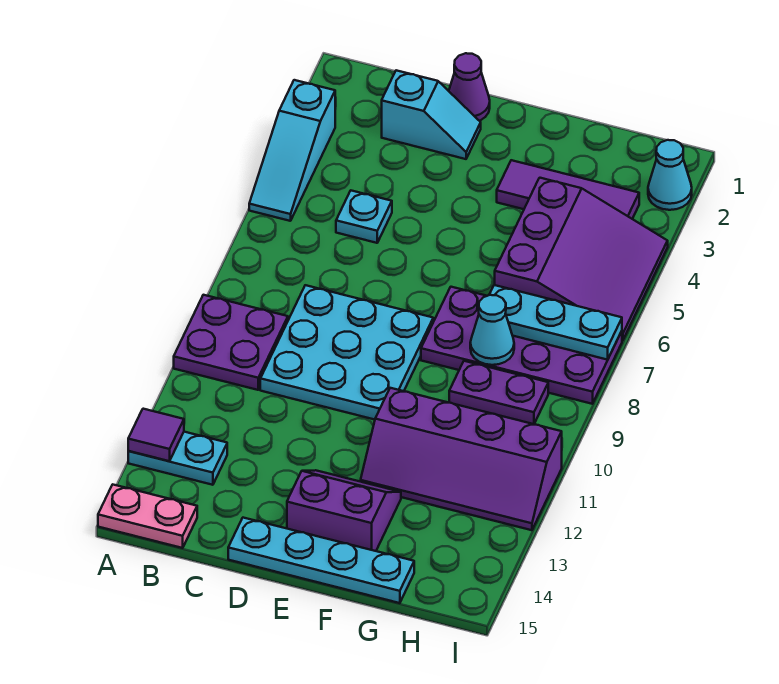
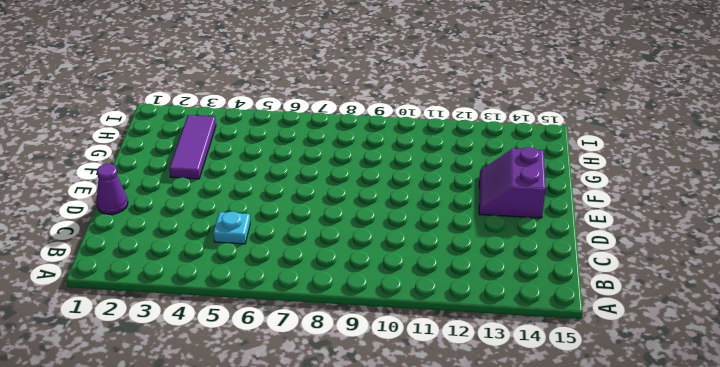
none -> cyan slope A3:A5 level 1 top 3
none -> purple plate A9:B10 level 1
none -> cyan plate A13:B13 level 1

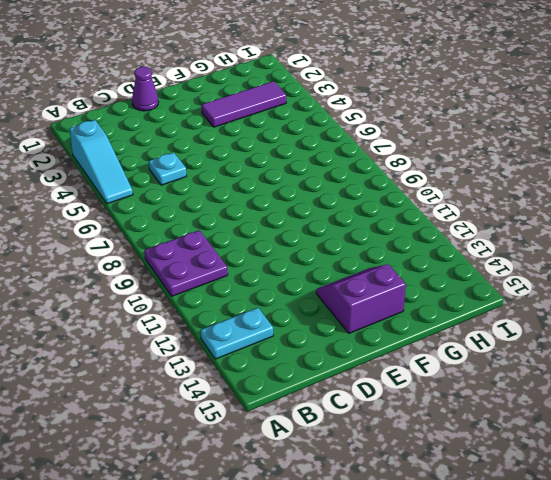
none -> pink plate A15:B15 level 1
none -> cyan slope C2:D2 level 1 top C
none -> cyan plate C8:E10 level 1

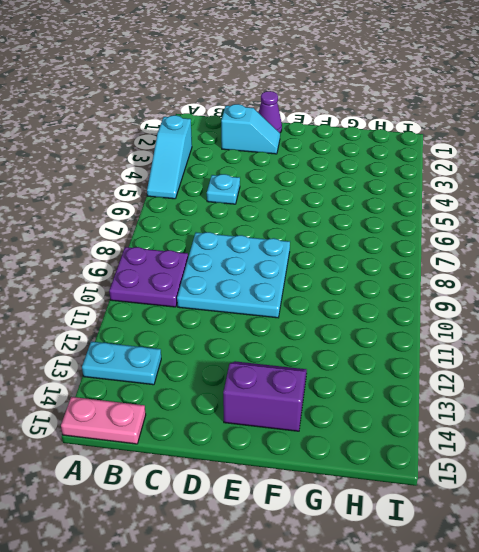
none -> cyan plate D15:G15 level 1
none -> purple tile F3:H3 level 1
none -> purple plate F7:I8 level 1

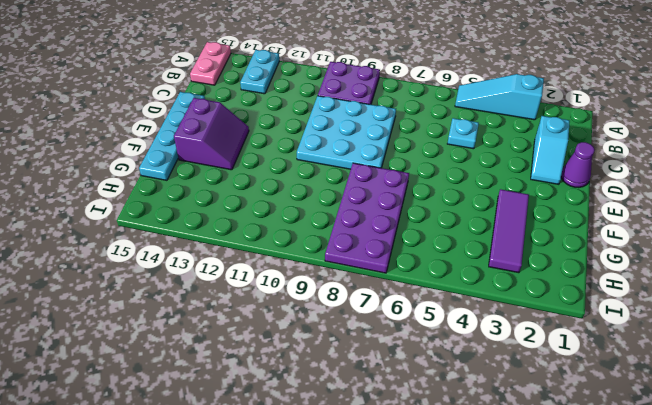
none -> purple slope F11:I12 level 1 top 11
none -> purple slope G4:I6 level 1 top G
none -> purple plate G9:H9 level 1

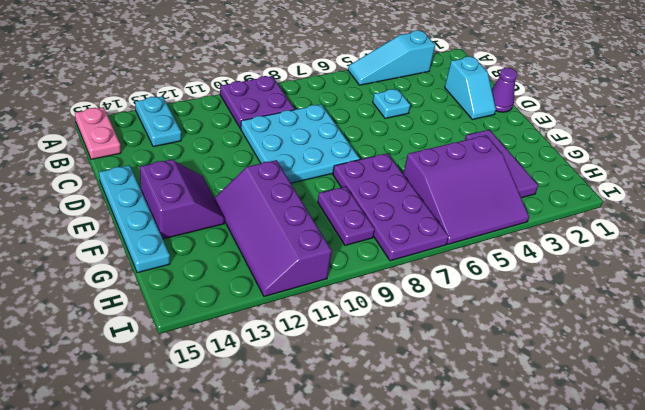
none -> cyan cone I2 level 1
none -> purple tile A13 level 2
none -> cyan plate G7:I7 level 2

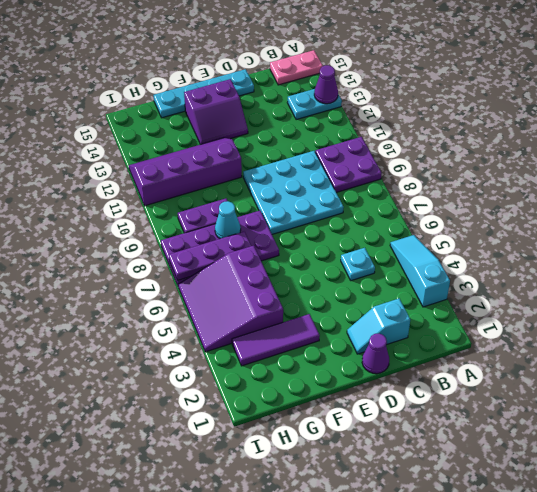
purple cone A13 level 2 -> purple tile A13 level 2
purple plate G7:I7 level 2 -> cyan plate G7:I7 level 2
none -> cyan cone I2 level 1

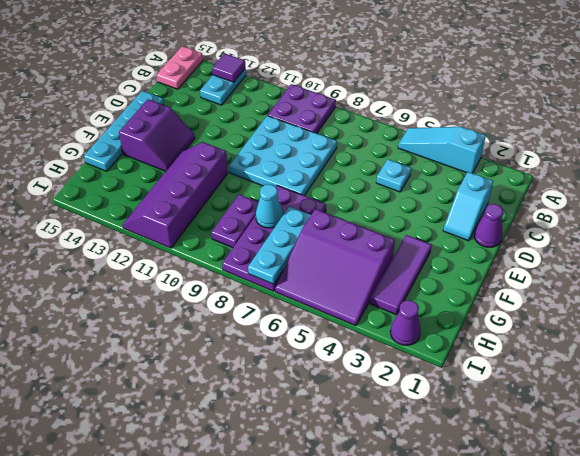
purple cone I2 level 1 -> cyan cone I2 level 1

